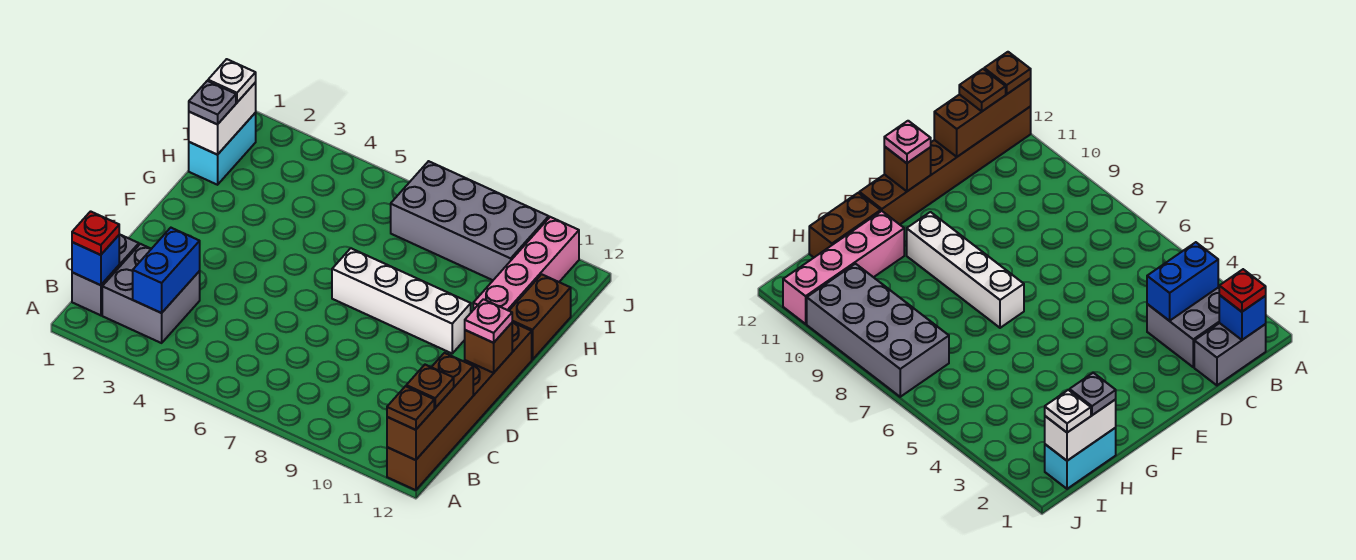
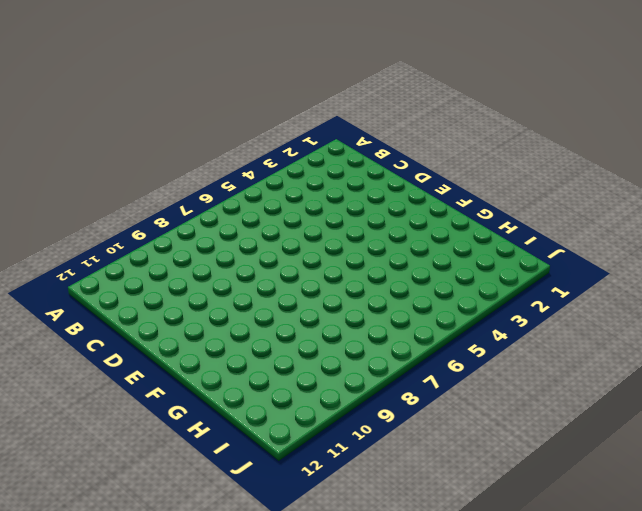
none -> brown brick A12:F12 level 1
none -> grey brick B1:C1 level 1
none -> grey brick B2:C3 level 1

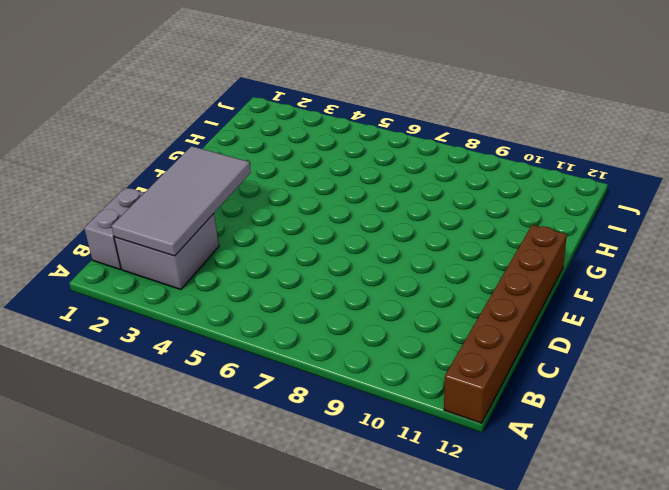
grey tile B2:E3 level 2 -> blue brick B3:C3 level 2
none -> white brick F7:F10 level 1
none -> pink brick G11:J11 level 1
none -> brown brick G12:H12 level 1

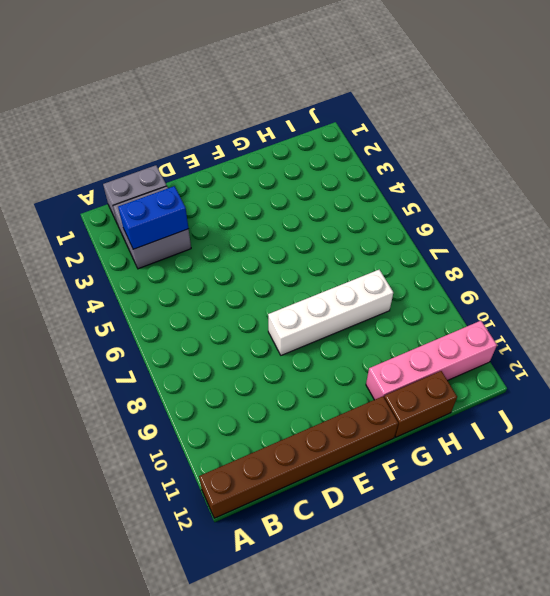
white brick E8:H8 level 1 -> white brick F7:F10 level 1
none -> cyan brick H1:I1 level 1
none -> grey brick I7:J10 level 1
none -> brown brick A12:C12 level 2

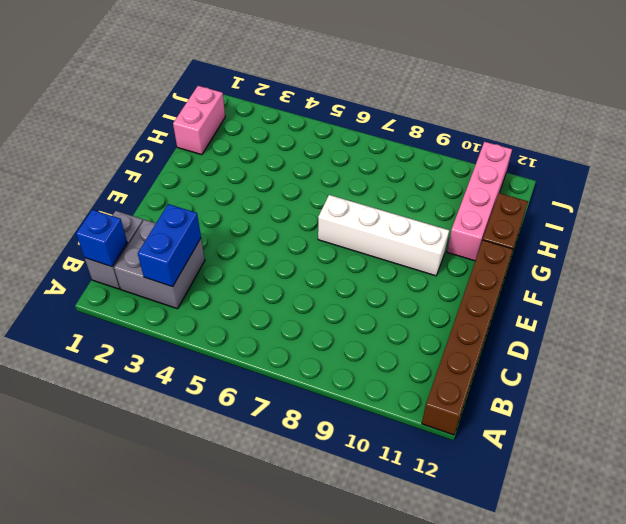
pink brick H1:I1 level 1 -> cyan brick H1:I1 level 1
none -> grey brick I7:J10 level 1
none -> brown brick A12:C12 level 2
none -> brown brick E12 level 2

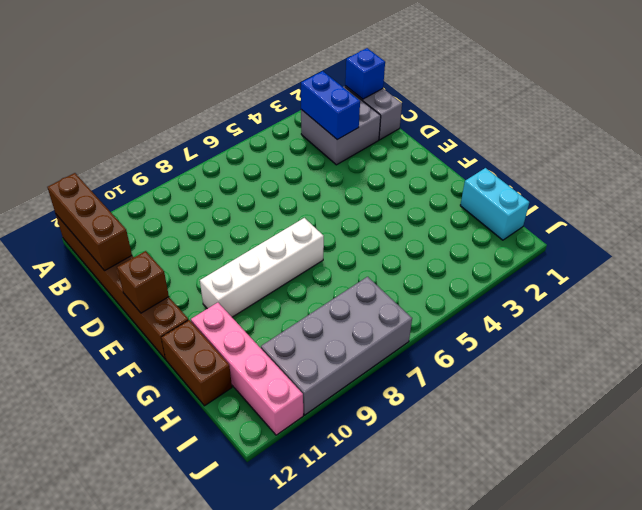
none -> white brick H1:I1 level 2
none -> brown plate A12 level 3
none -> red plate B1 level 3

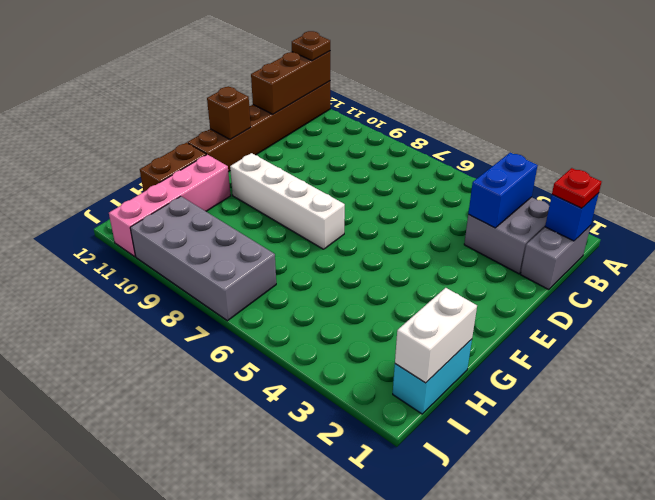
none -> brown plate B12 level 3
none -> pink plate E12 level 3
none -> grey plate H1 level 3

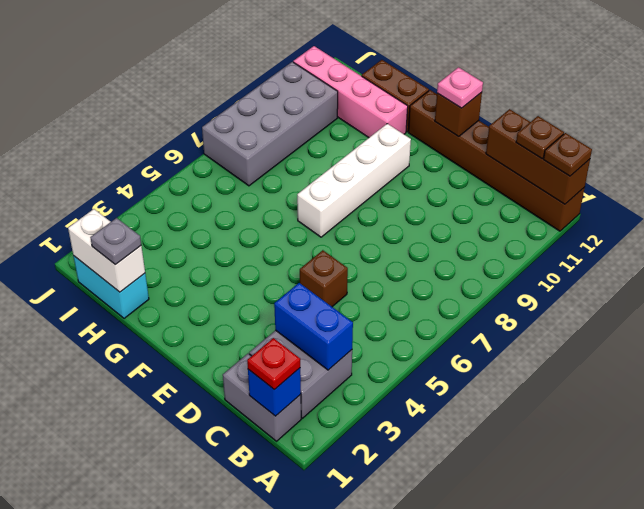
brown brick D5 level 1 -> none
none -> white plate I1 level 3

